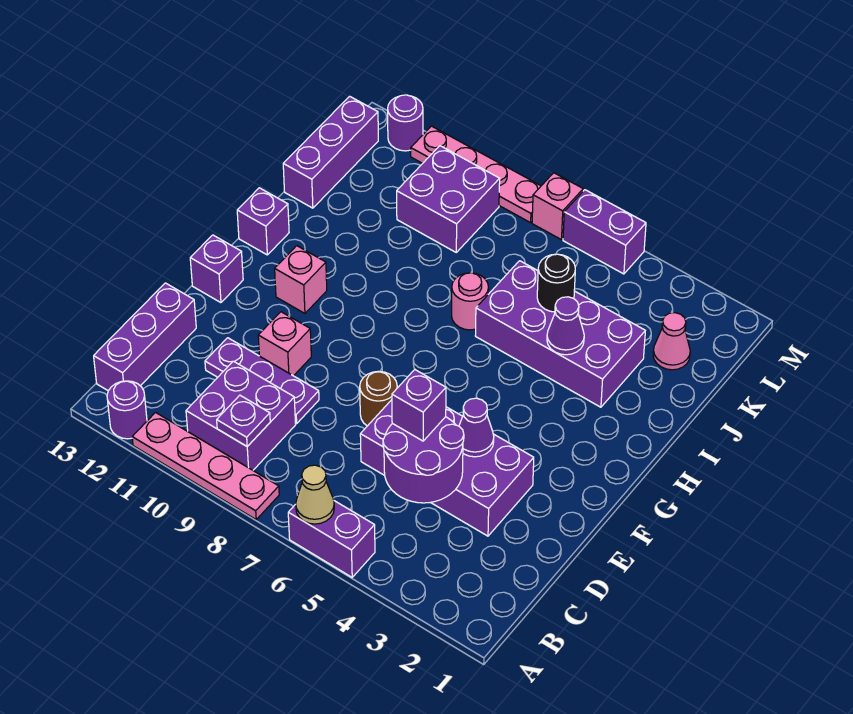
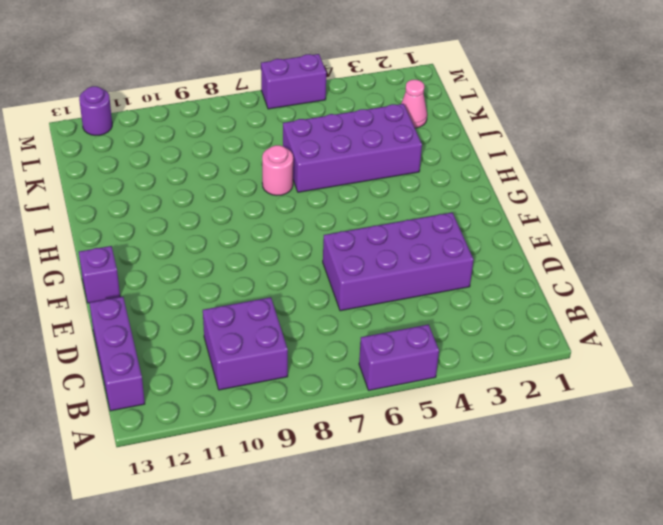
none -> pink plate A8:A11 level 1
none -> purple round brick A12 level 1
none -> purple plate D9:D11 level 1

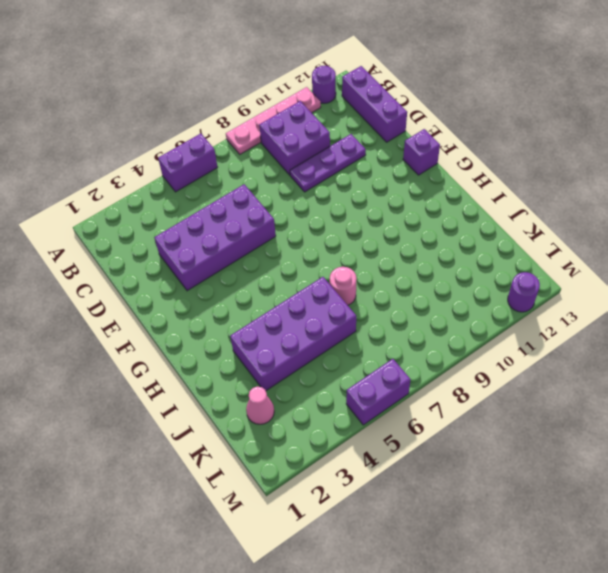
none -> brown round brick E7 level 1
none -> pink brick E10 level 1
none -> pink brick G11 level 1

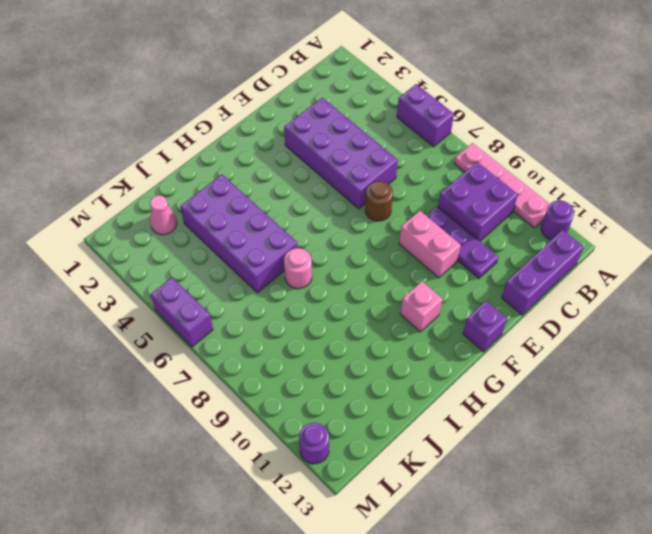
pink brick E9:E10 level 1 -> pink brick E10 level 1
none -> purple brick H13 level 1
none -> purple brick J13:L13 level 1
none -> purple brick K9:L10 level 1

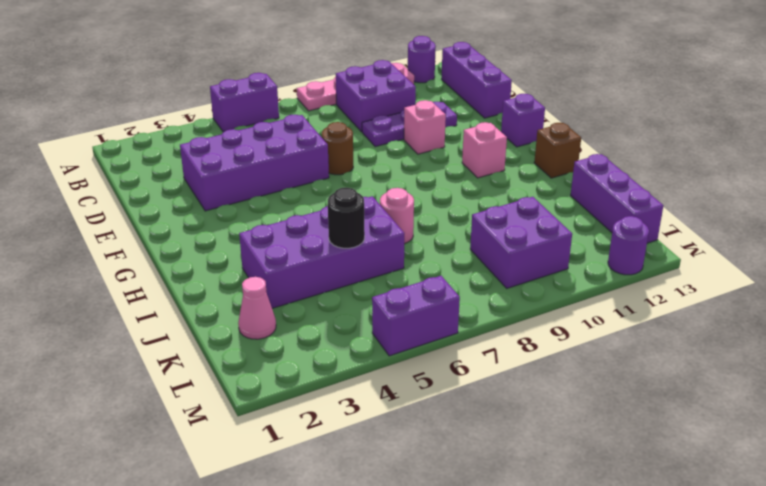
brown brick H13 level 1 -> purple brick H13 level 1
none -> pink brick M7 level 1
none -> pink plate M8:M11 level 1
none -> tan cone A6 level 2

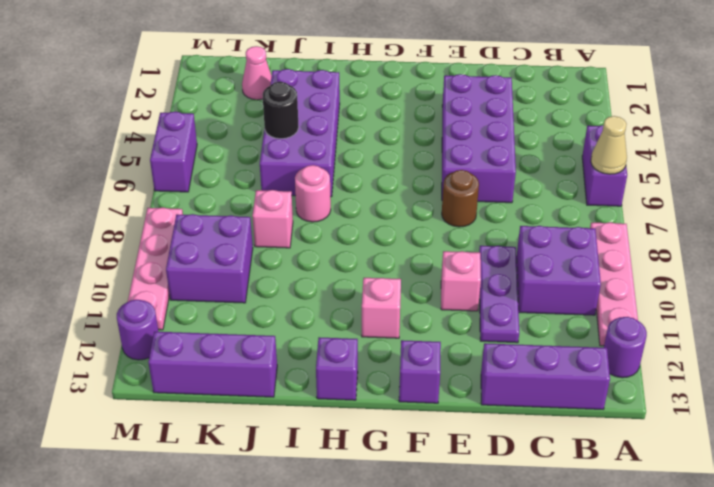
pink brick J8 level 1 -> pink brick M7 level 1
none -> purple plate B9 level 2
none -> purple round brick C4:D5 level 2
none -> purple cone E4 level 2

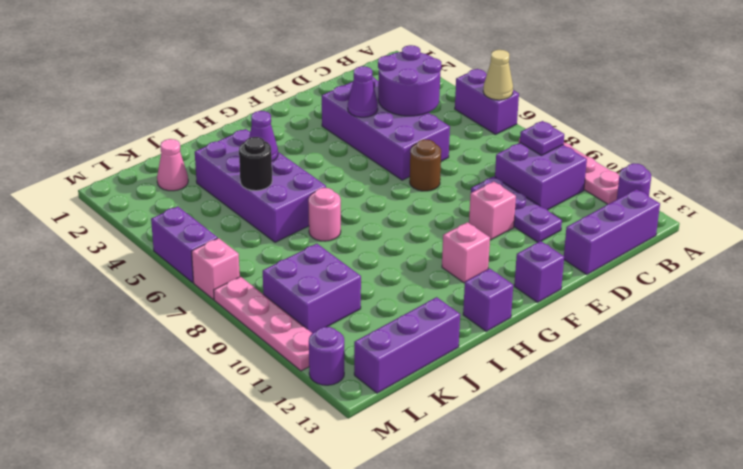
none -> purple brick D5 level 3

